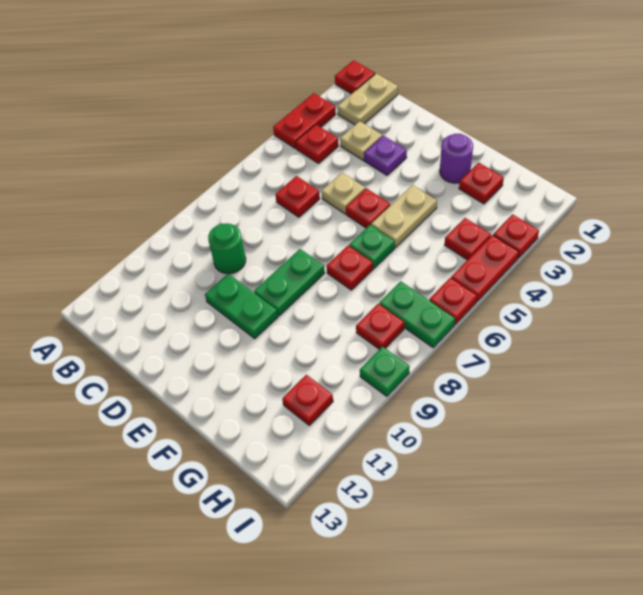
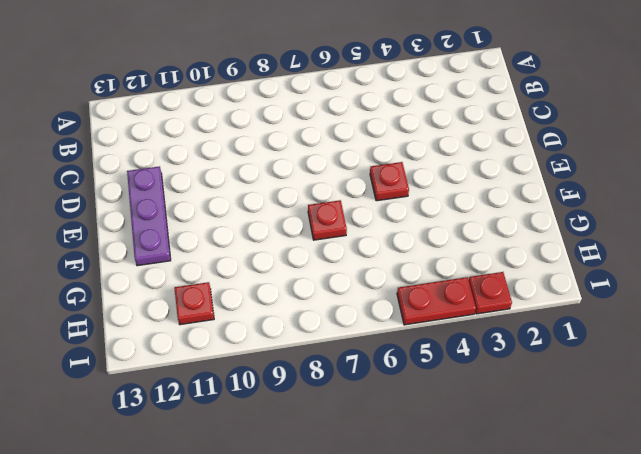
purple plate D12:F12 level 1 -> none
none -> red plate A1 level 1
none -> red plate A3:A4 level 1
none -> tan plate B1:B2 level 1

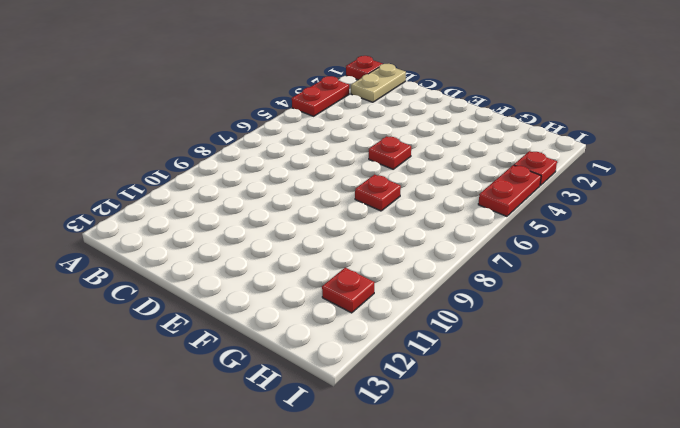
none -> red plate B4 level 1
none -> tan plate C3 level 1
none -> red plate C6 level 1

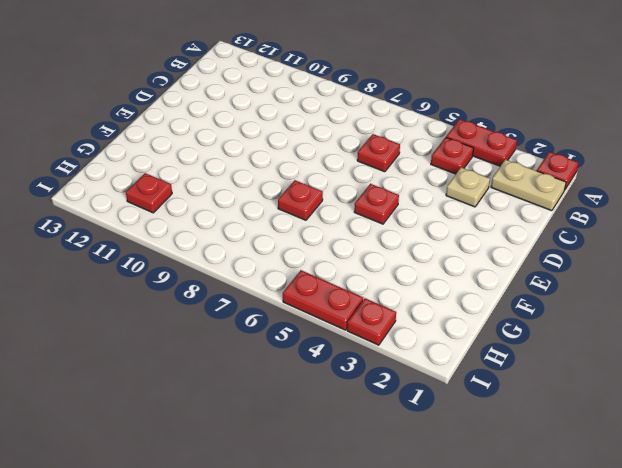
none -> green round brick C9 level 1
none -> purple plate D3 level 1
none -> tan plate D5 level 1

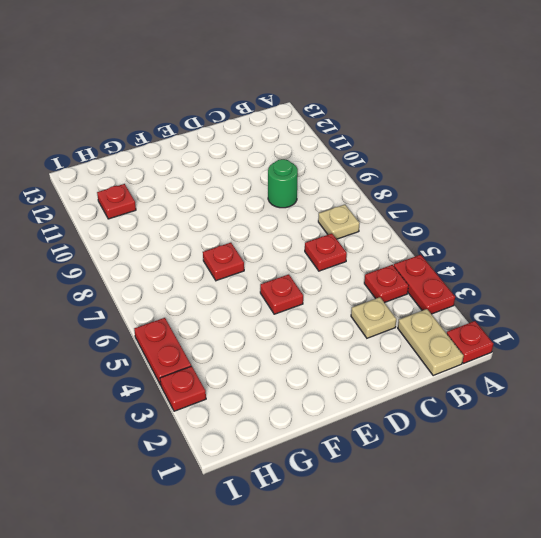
tan plate B7 level 1 -> tan plate D5 level 1
none -> purple plate D3 level 1
none -> green plate D10:E10 level 1
none -> green plate E8:E9 level 1

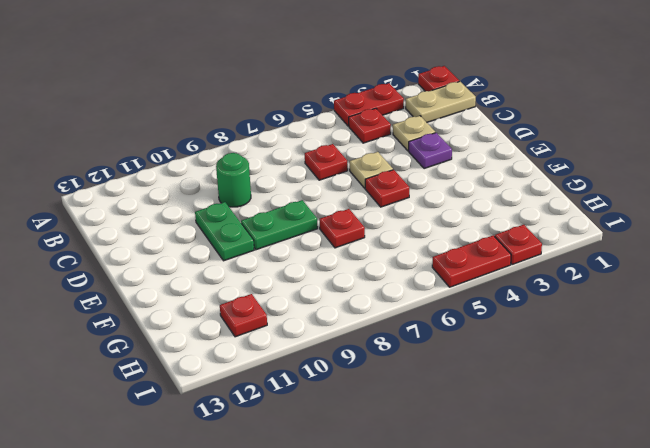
none -> purple round brick F2 level 1
none -> tan plate F4:F5 level 1
none -> green plate F6 level 1

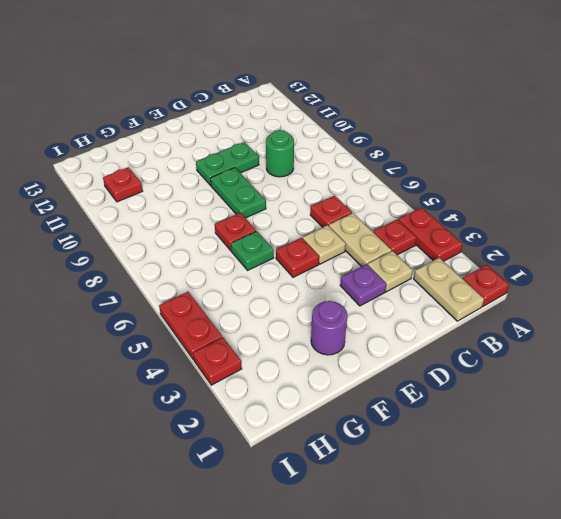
tan plate C4:C5 level 1 -> tan plate F4:F5 level 1
none -> red plate G2 level 1
none -> red plate H4 level 1
none -> green plate H7:I7 level 1

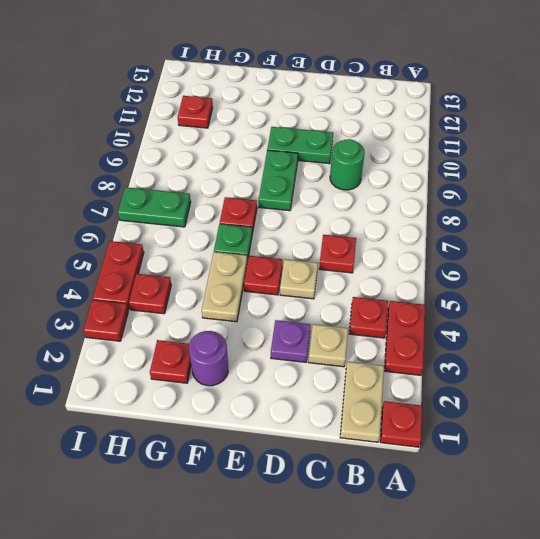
none -> red plate H8 level 1
none -> red plate I6 level 1
none -> green plate I9 level 1

